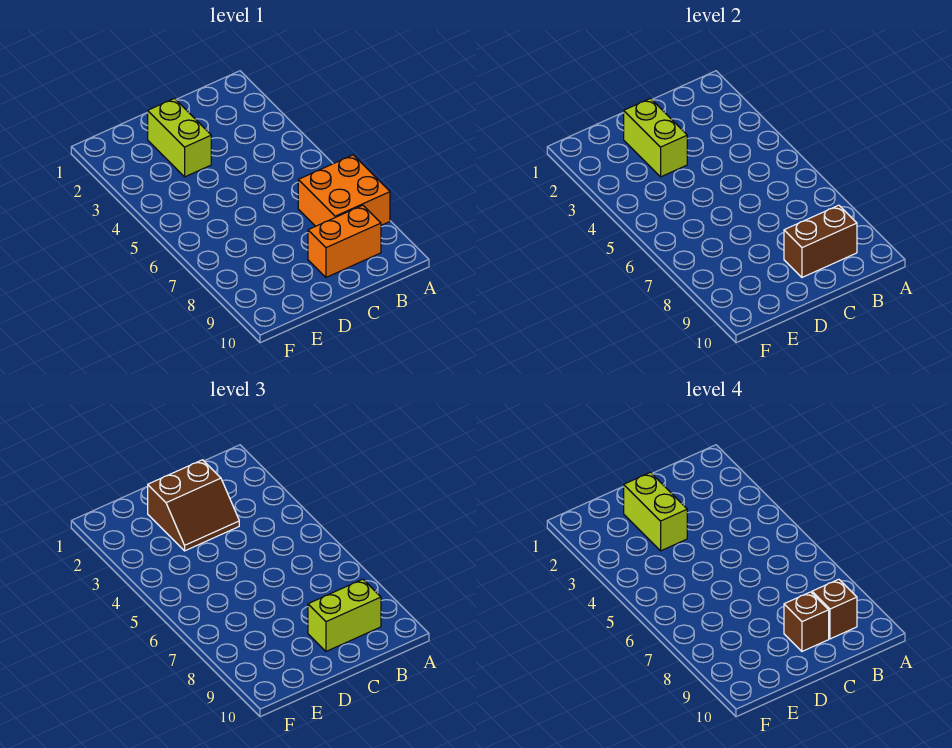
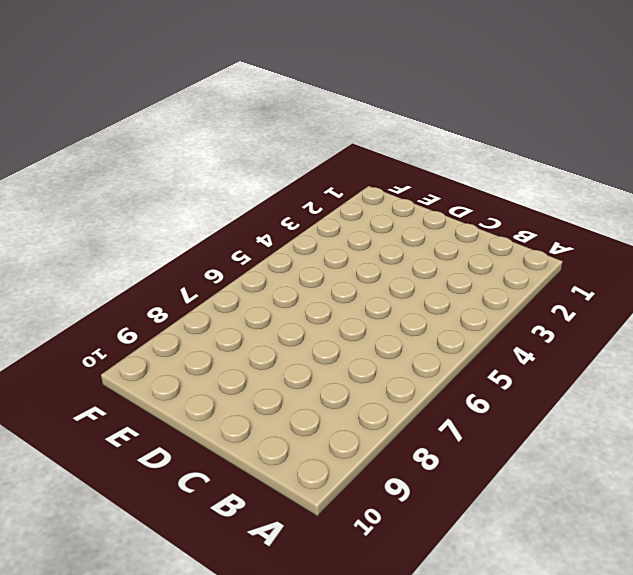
none -> orange brick A7:B8 level 1
none -> orange brick B9:C9 level 1

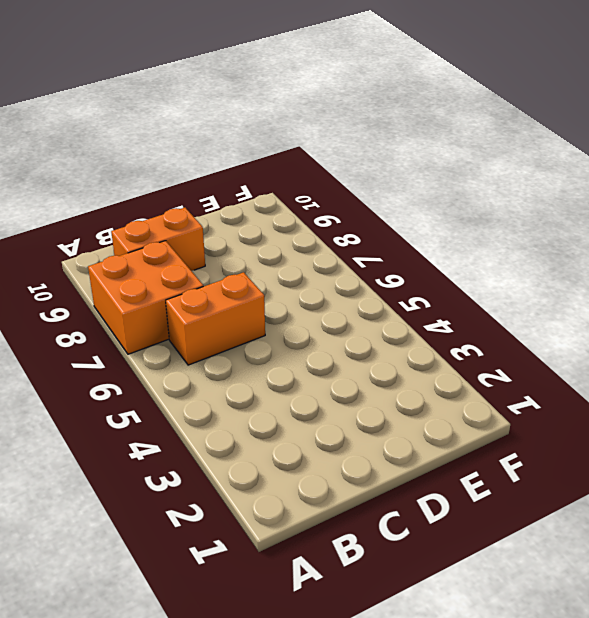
orange brick B6:C6 level 1 -> none
none -> lime brick D2:D3 level 1
none -> brown brick B9:C9 level 2

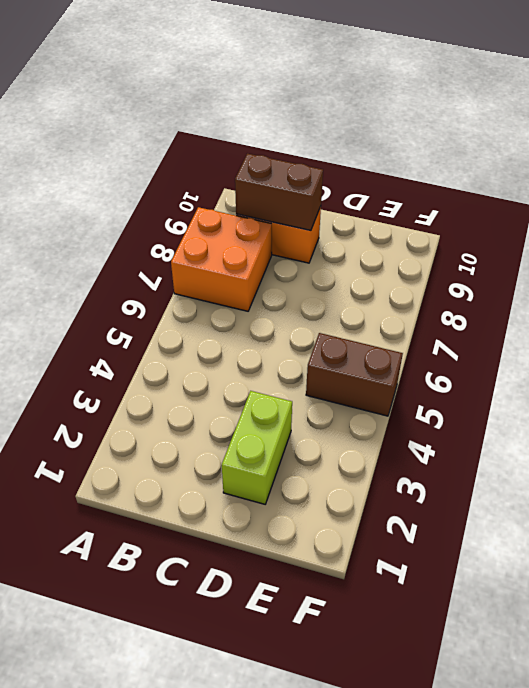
brown brick E5:F5 level 1 -> none
none -> lime brick D2:D3 level 2
none -> lime brick B9:C9 level 3

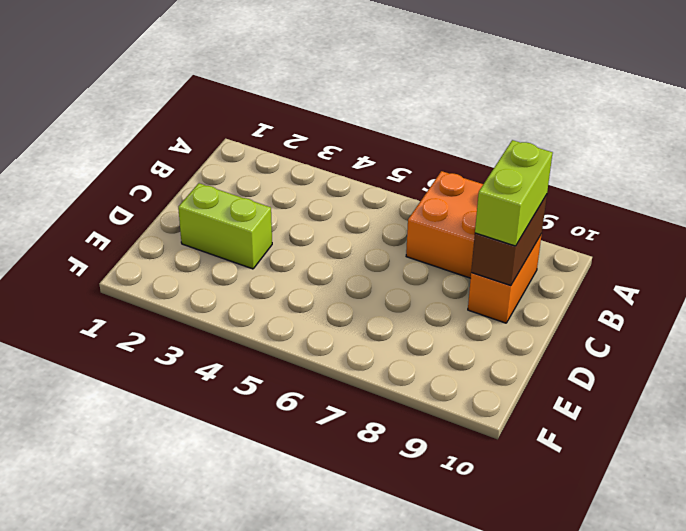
none -> lime brick D2:D3 level 2
none -> brown slope C2:D3 level 3 top 2

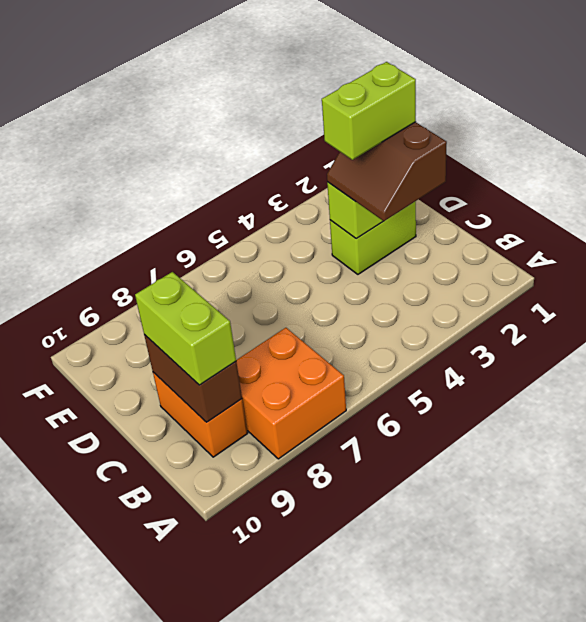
none -> brown brick B9 level 4
none -> brown brick C9 level 4

